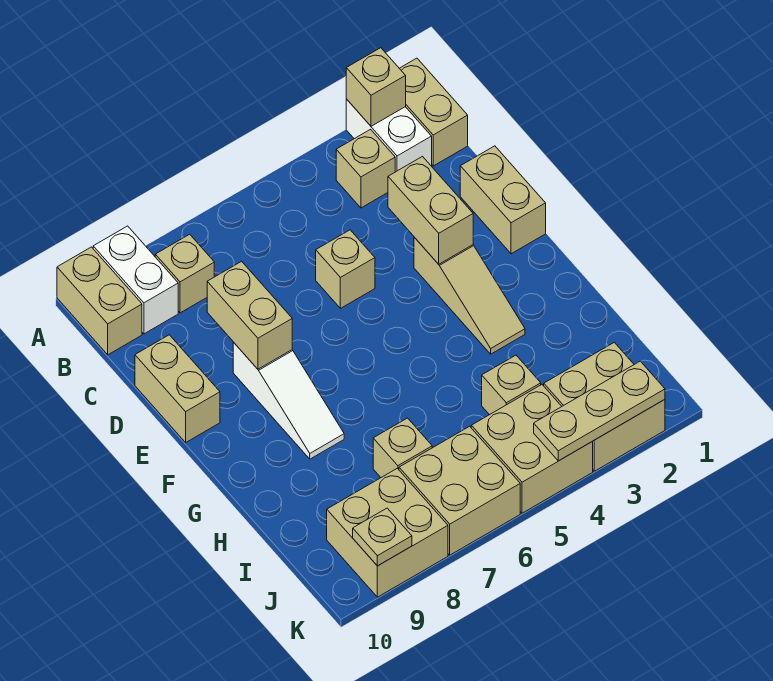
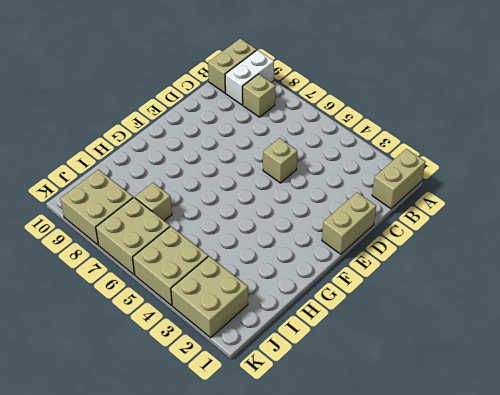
none -> white brick A2:B2 level 1
none -> tan brick B3 level 1
none -> tan brick D10:E10 level 1

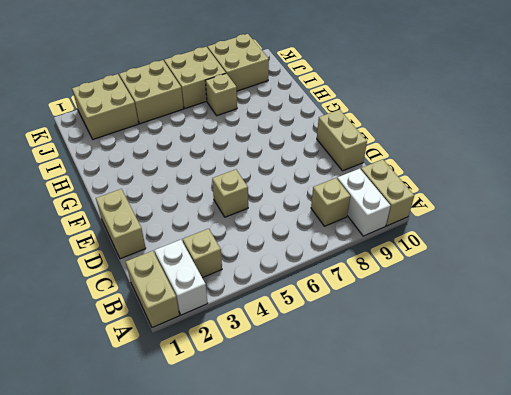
none -> tan slope E3:G3 level 1 top E
none -> white slope E8:G8 level 1 top E
none -> tan brick I4 level 1

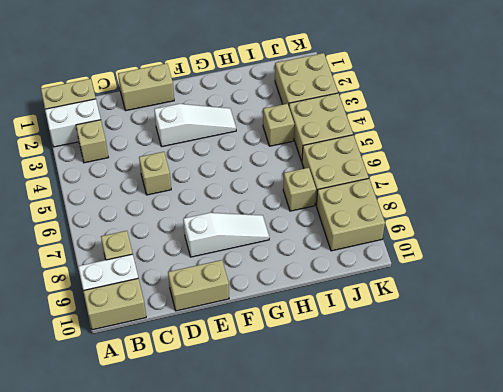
white slope E3:G3 level 1 top E -> tan slope E3:G3 level 1 top E
none -> tan brick A2 level 2
none -> tan brick D3:E3 level 2
none -> tan brick D8:E8 level 2

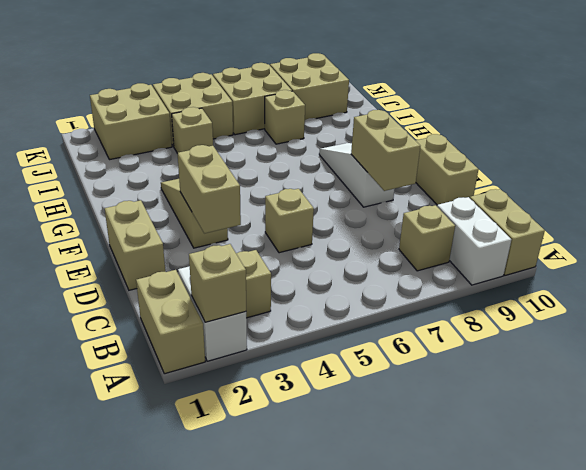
none -> tan plate K2:K4 level 2
none -> tan plate K9 level 2

